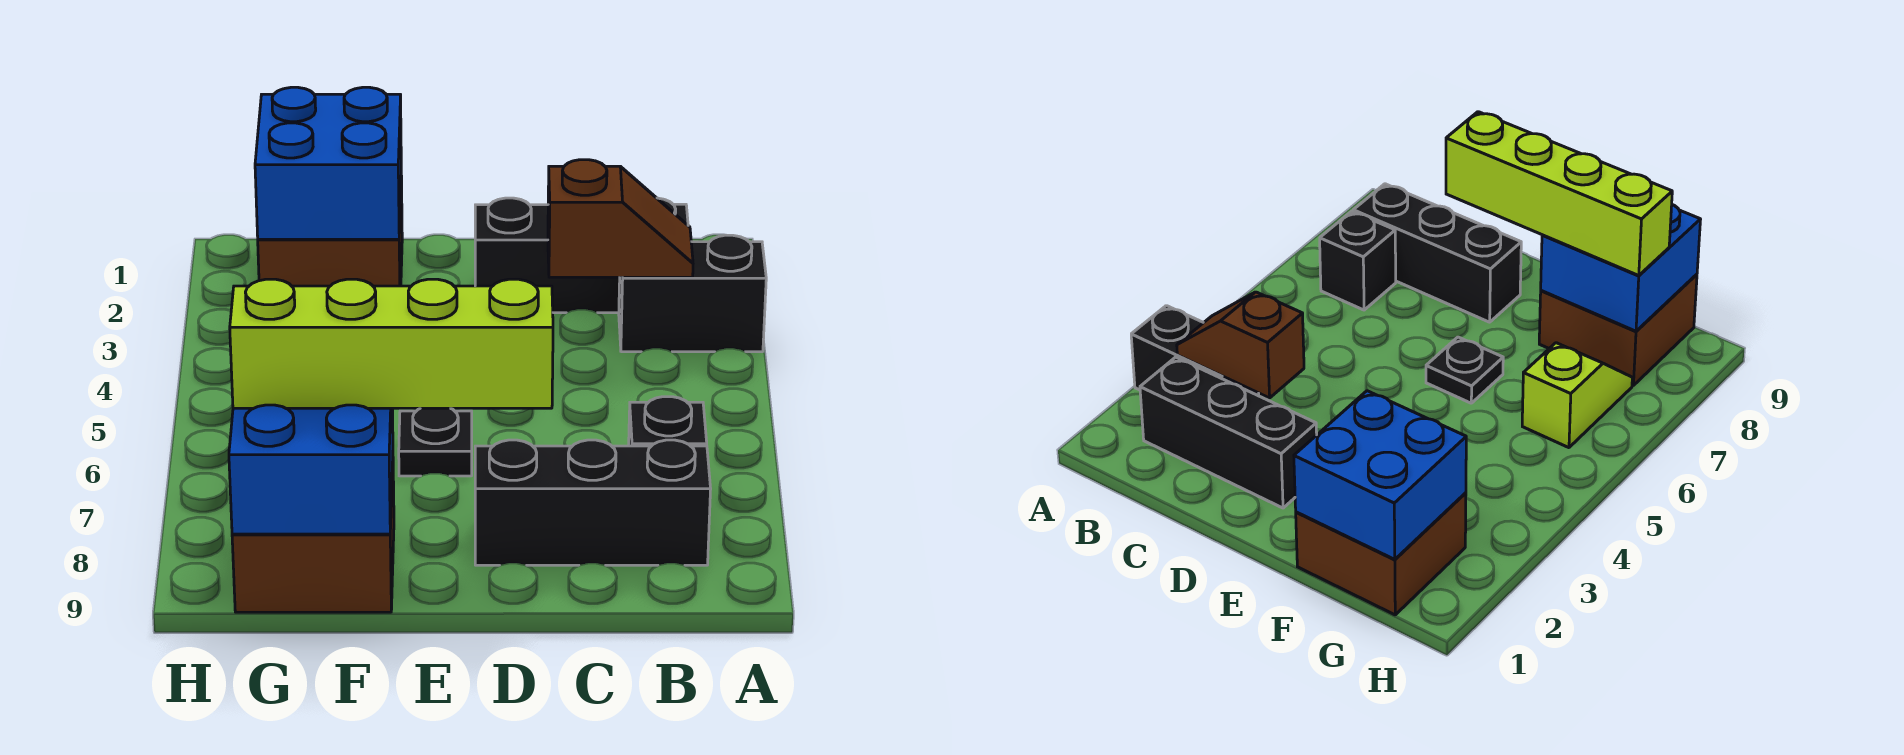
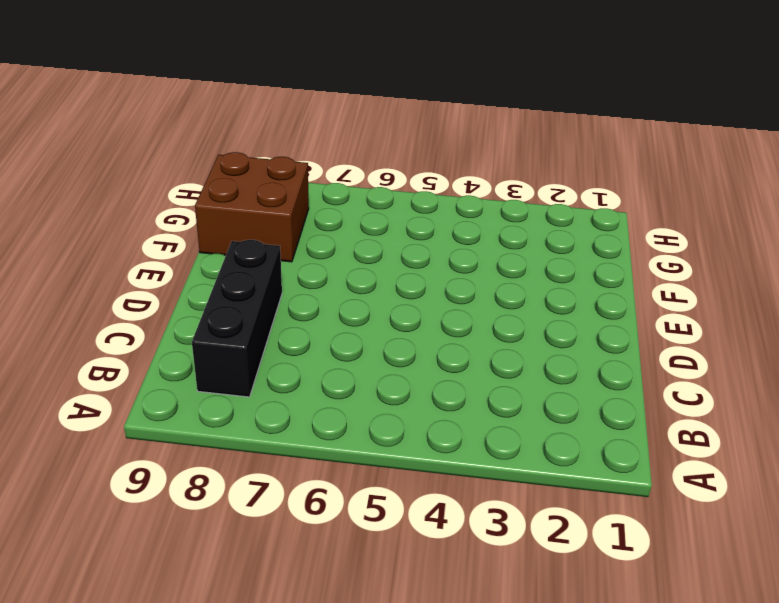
none -> black brick A3:B3 level 1
none -> black brick B2:D2 level 1
none -> black brick B7 level 1

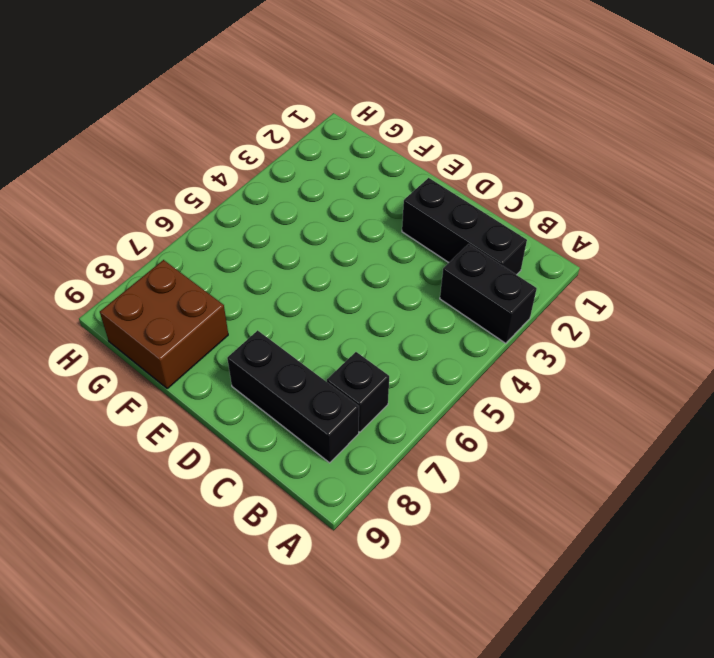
none -> black plate E6 level 1
none -> brown brick F1:G2 level 1
none -> lime slope G6:G7 level 1 top 6

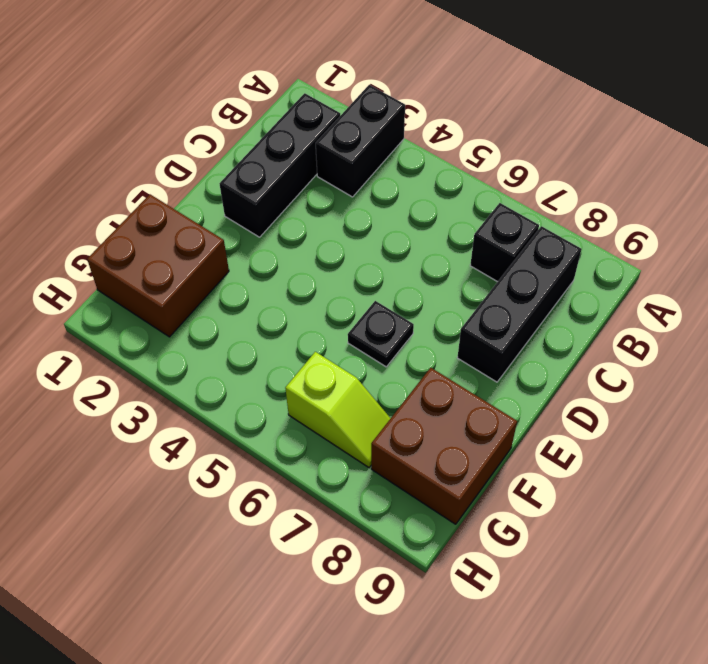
none -> brown slope B3:C3 level 2 top C
none -> blue brick F1:G2 level 2
none -> blue brick F8:G9 level 2

